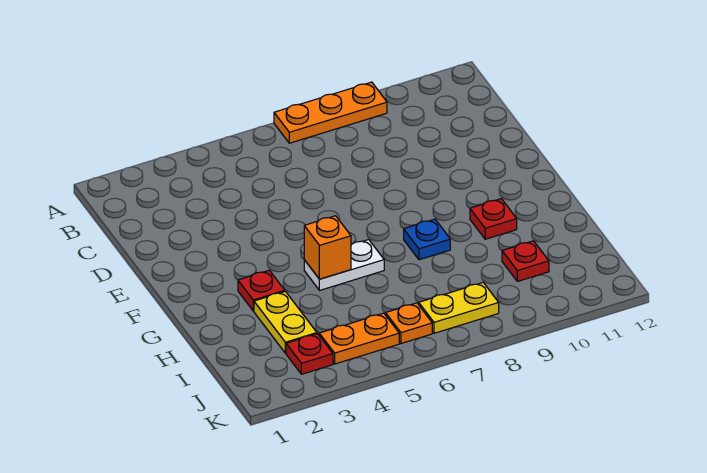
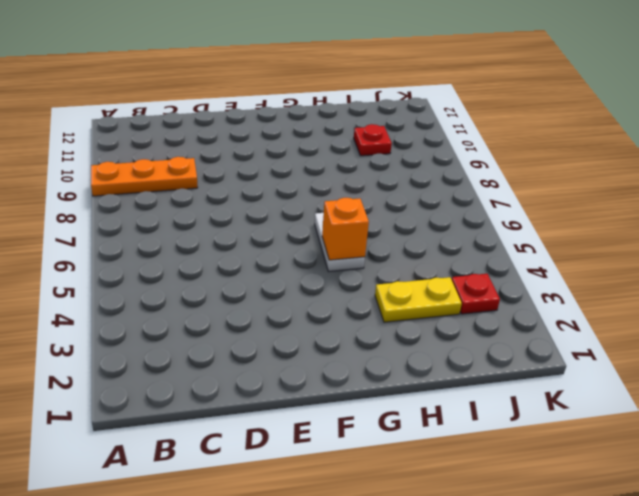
orange plate A9:C9 level 1 -> orange plate A7:A9 level 1
none -> red plate G3 level 1
none -> blue plate G8 level 1
none -> red plate G10 level 1

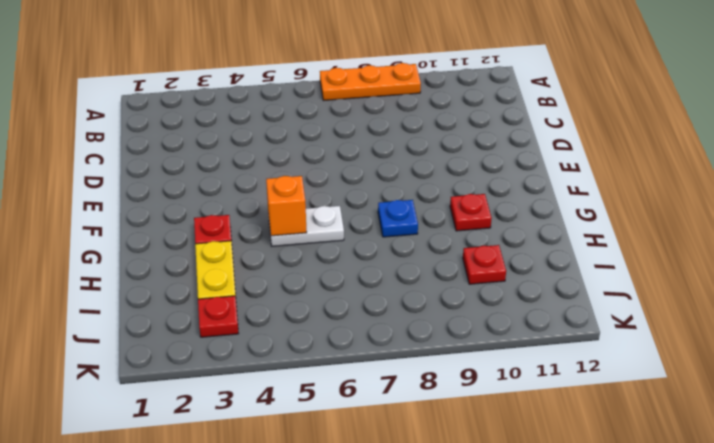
none -> orange plate J4:J5 level 1
none -> orange plate J6 level 1
none -> yellow plate J7:J8 level 1

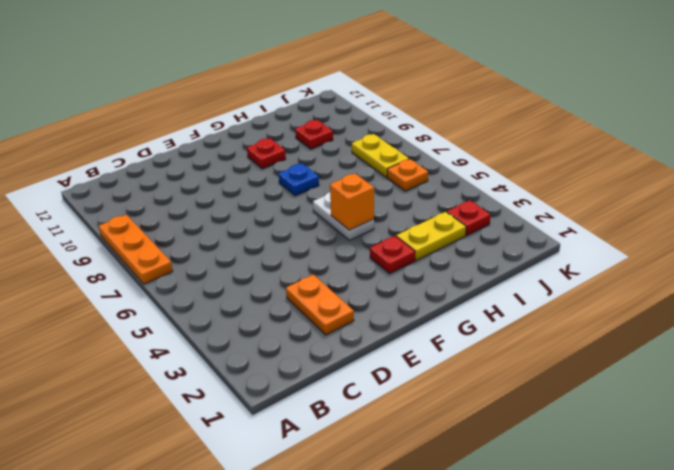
orange plate D2:D3 level 1 -> orange plate J4:J5 level 1

